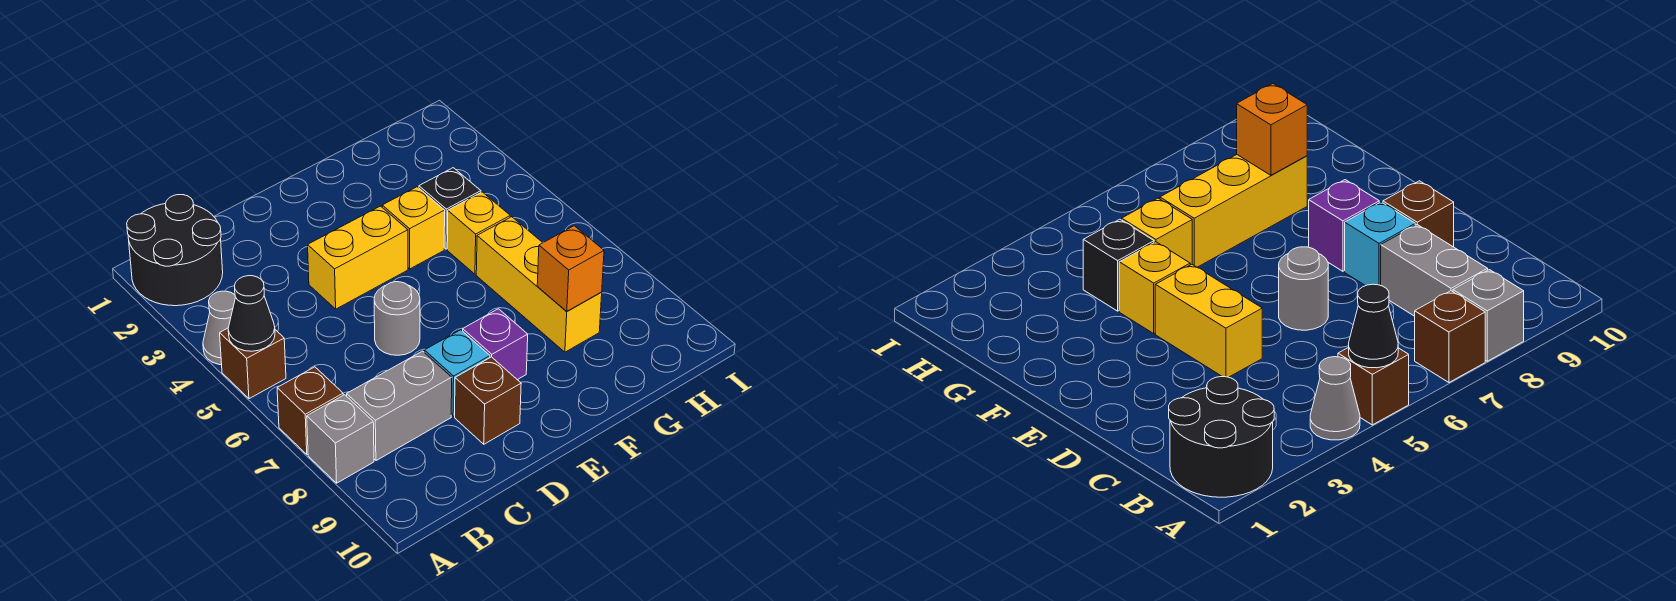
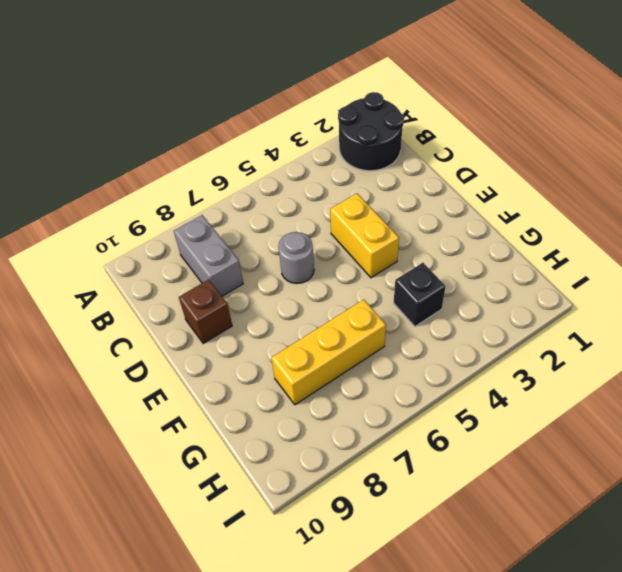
none -> grey cone A4 level 1
none -> brown brick A5 level 1
none -> brown brick A7 level 1

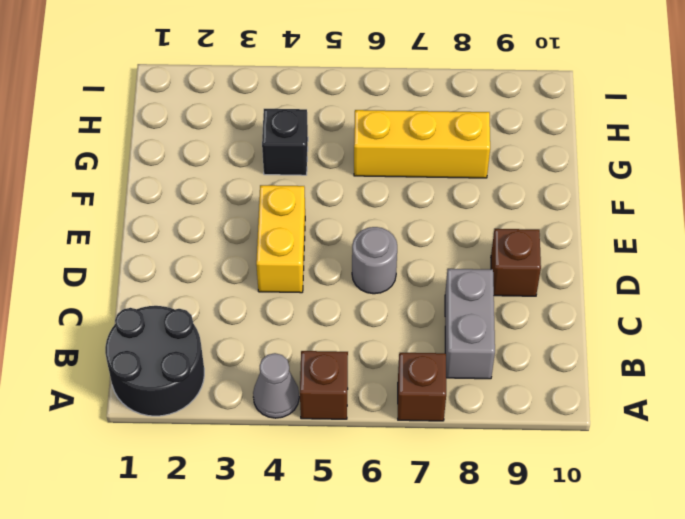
none -> grey brick A8 level 1
none -> cyan brick D8 level 1
none -> purple brick E8 level 1

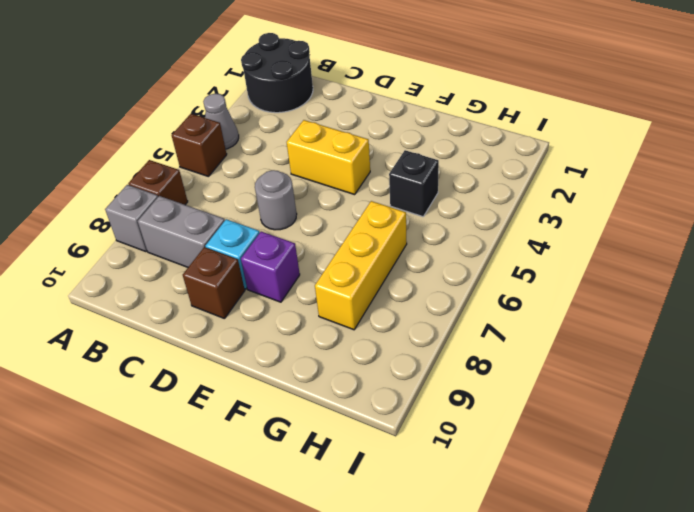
none -> yellow brick F4 level 1
none -> yellow brick G5 level 1
none -> black cone A5 level 2

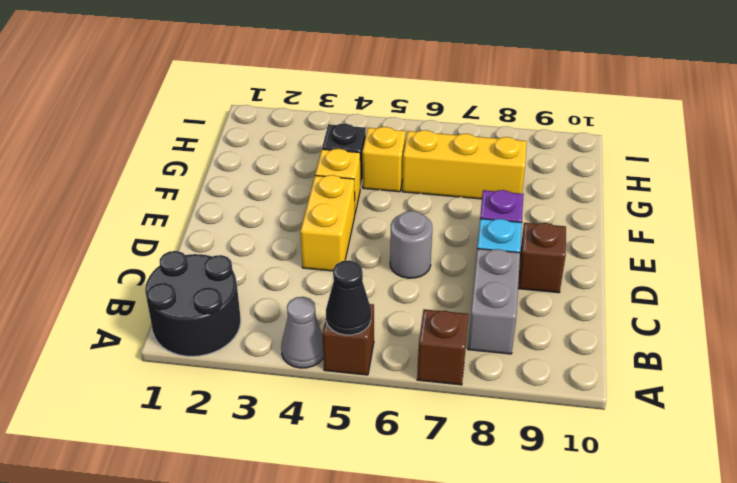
none -> grey brick A8 level 1
none -> orange brick G8 level 2

